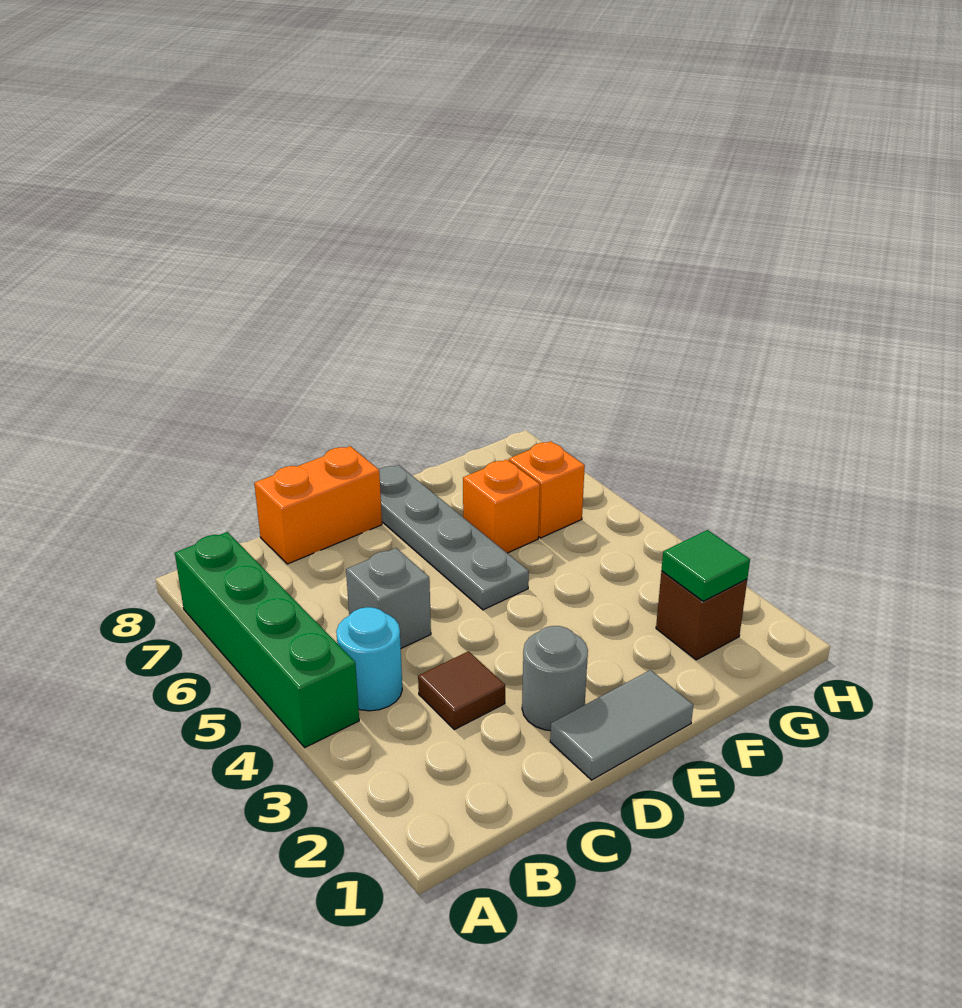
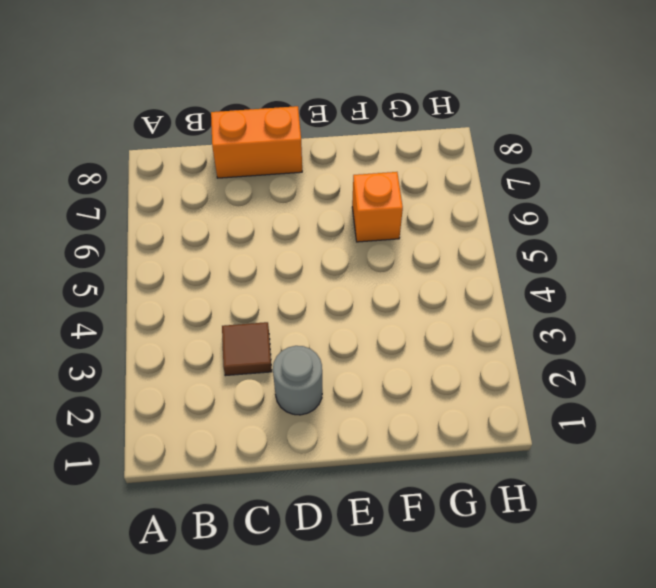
none -> green brick A4:A7 level 1
none -> cyan round brick B4 level 1
none -> grey brick C5 level 1

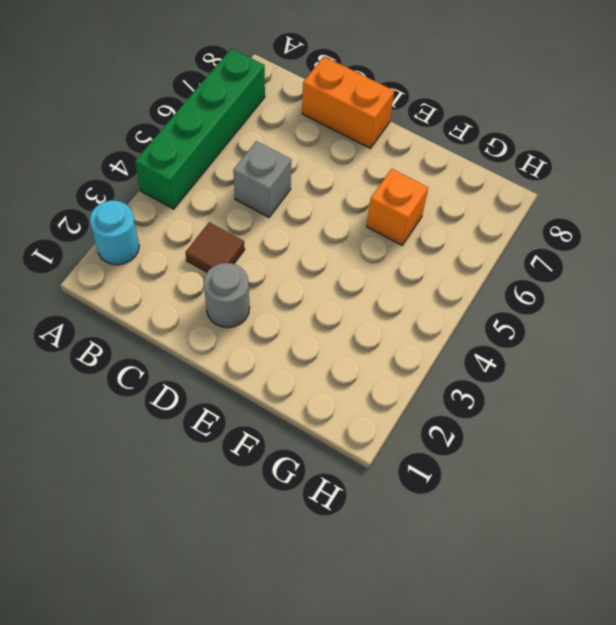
cyan round brick A2 level 1 -> cyan round brick B4 level 1
none -> grey tile D1:E1 level 1
none -> grey plate E5:E8 level 1
none -> brown brick G2 level 1

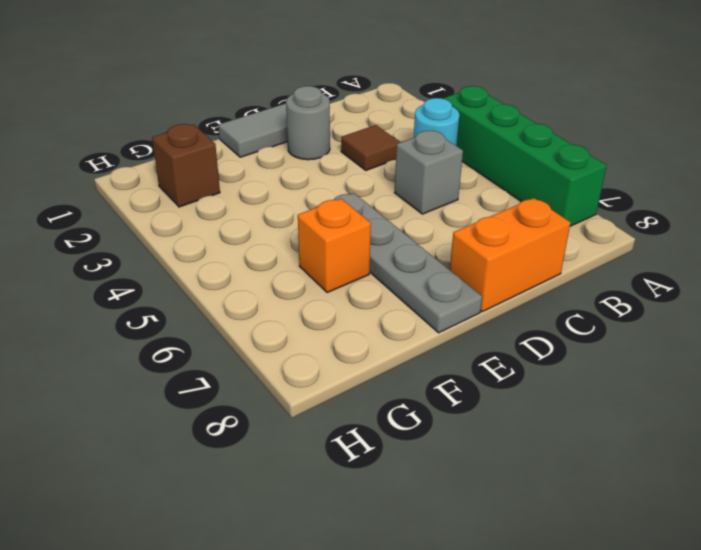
none -> orange brick G6 level 1
none -> green tile G2 level 2

